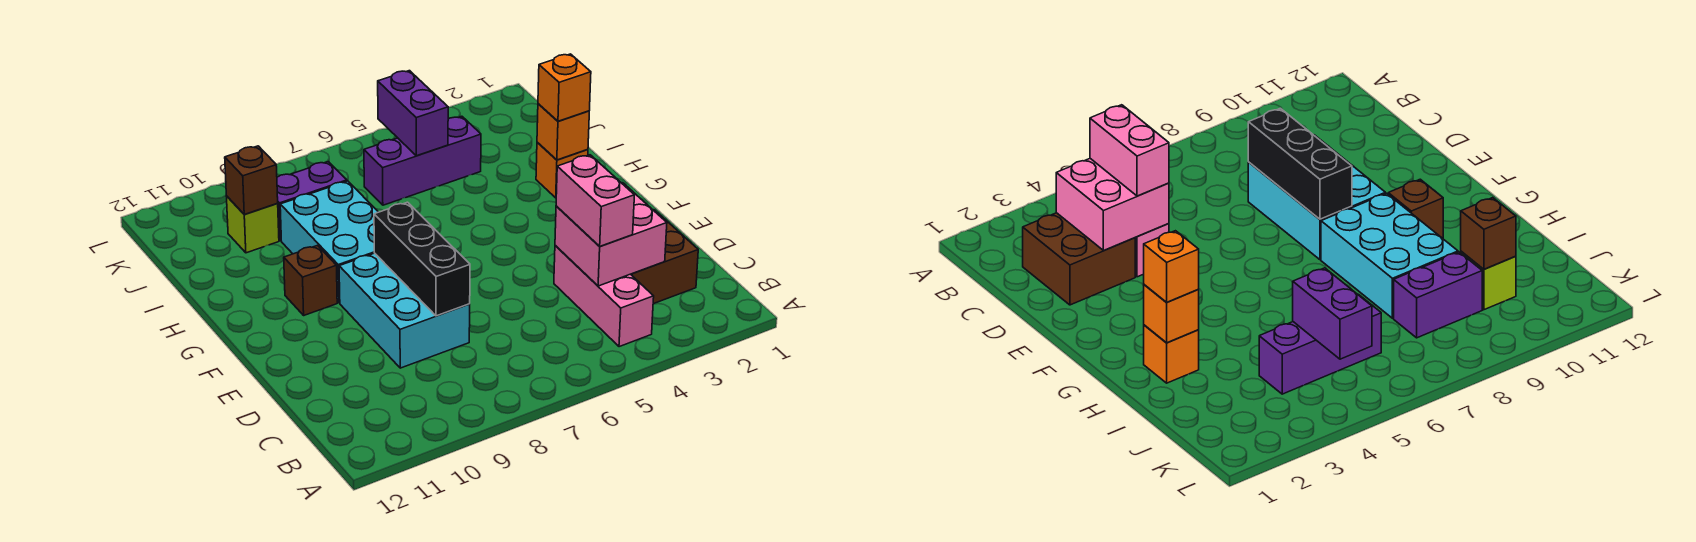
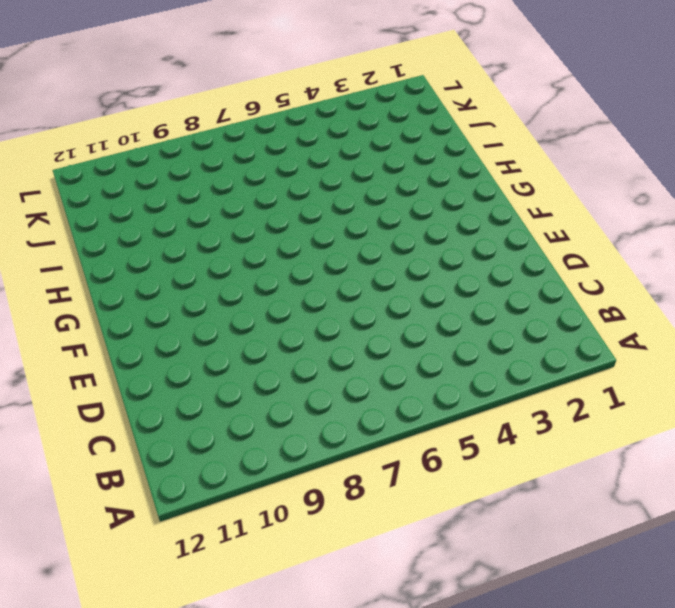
none -> pink brick B4:D4 level 1
none -> brown brick C2:D3 level 1
none -> cyan brick D8:F9 level 1

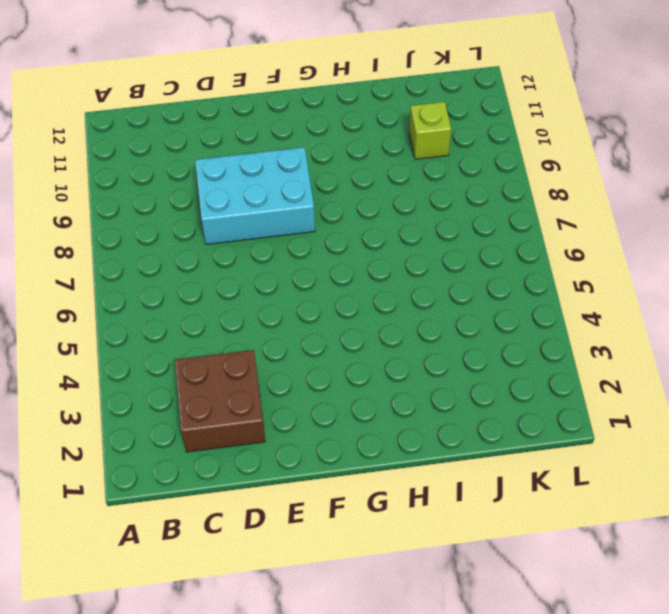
none -> pink brick B4:D4 level 1
none -> cyan brick G8:I9 level 1
none -> brown brick G10 level 1

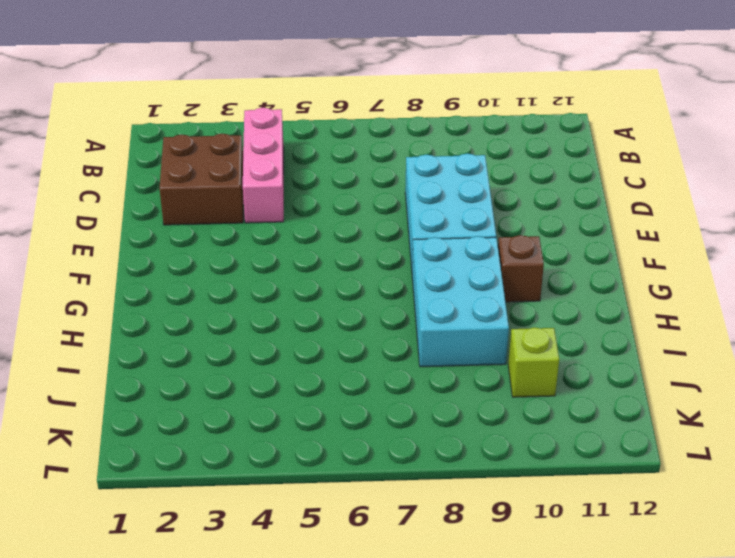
none -> orange brick H2 level 1
none -> purple brick J4:J6 level 1
none -> purple brick J8:J9 level 1

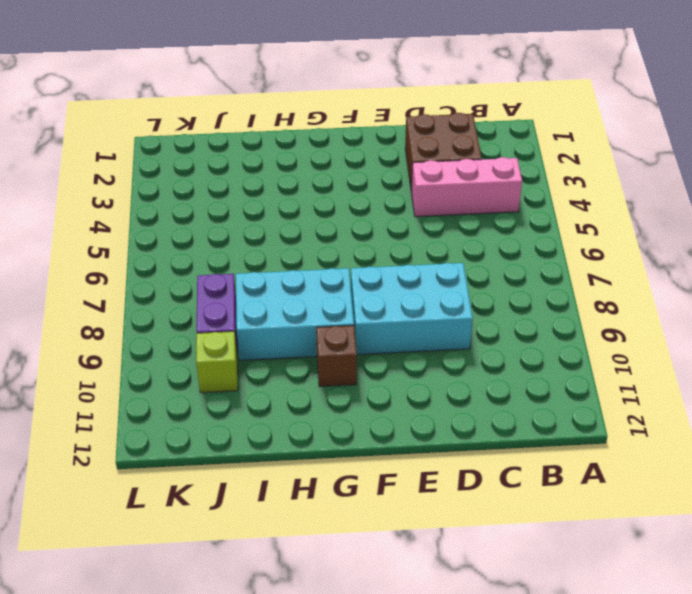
none -> orange brick H2 level 1
none -> purple brick J4:J6 level 1
none -> pink brick C3:D4 level 2

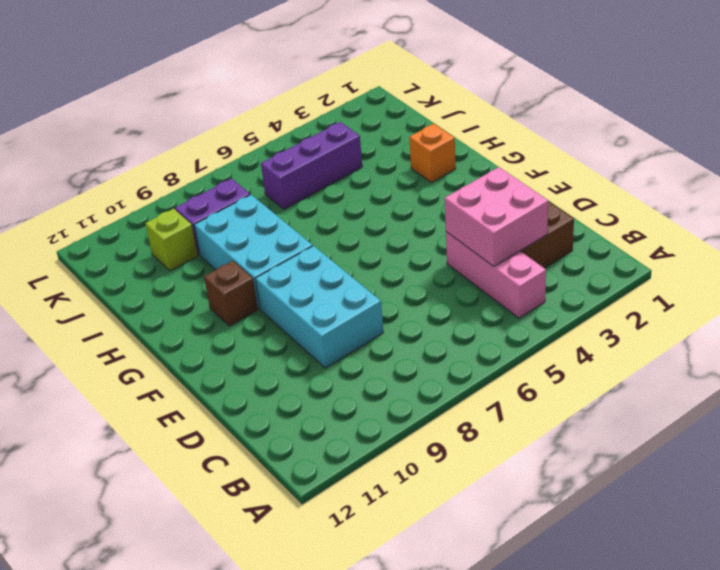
none -> black brick D8:F8 level 2
none -> orange brick H2 level 2
none -> purple brick J5:K5 level 2

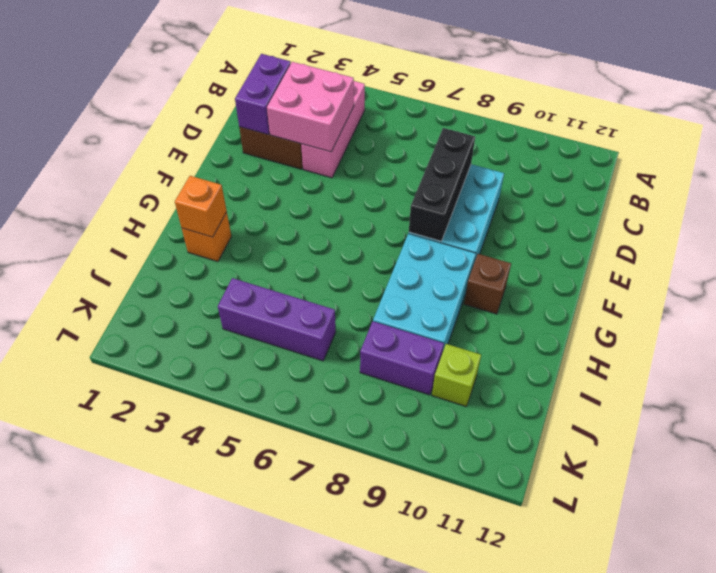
purple brick C2:D2 level 2 -> purple brick J5:K5 level 2
none -> brown brick J10 level 2
none -> pink brick C4:D4 level 3
none -> orange brick H2 level 3

